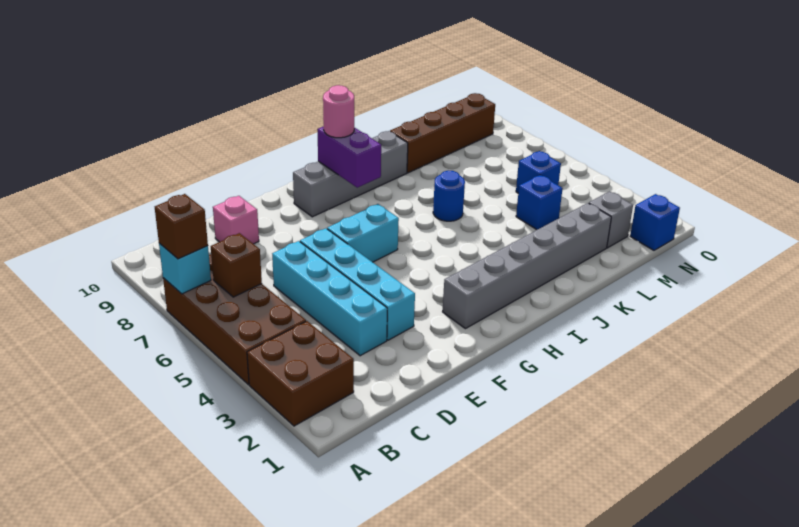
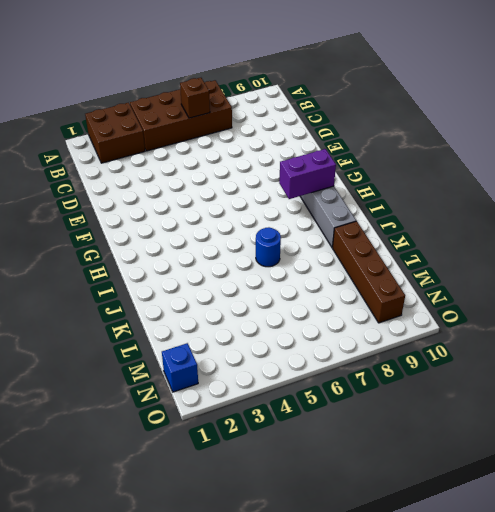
none -> cyan brick D3:D6 level 1
none -> pink brick D9 level 1
none -> cyan brick E3:E6 level 1

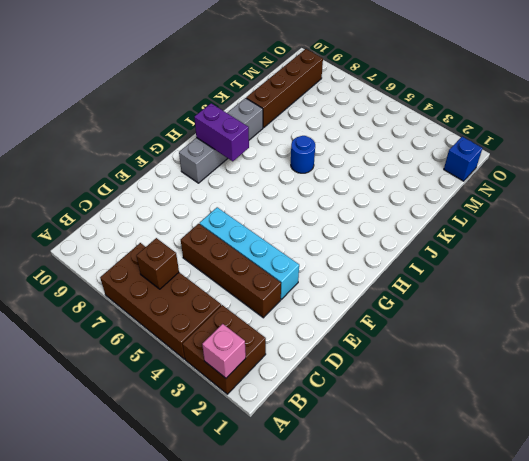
pink brick A2 level 2 -> pink brick D9 level 1
brown brick D3:D6 level 1 -> cyan brick D3:D6 level 1
none -> cyan brick F6:G6 level 1
none -> grey brick G2:L2 level 1
none -> blue brick L4 level 1

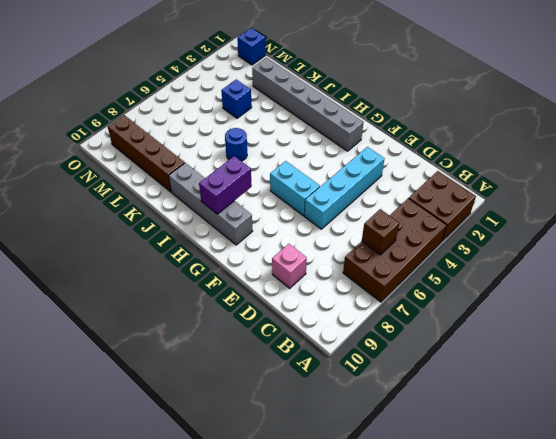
none -> cyan brick D3:D6 level 1
none -> grey brick M2 level 1
none -> blue brick M5 level 1

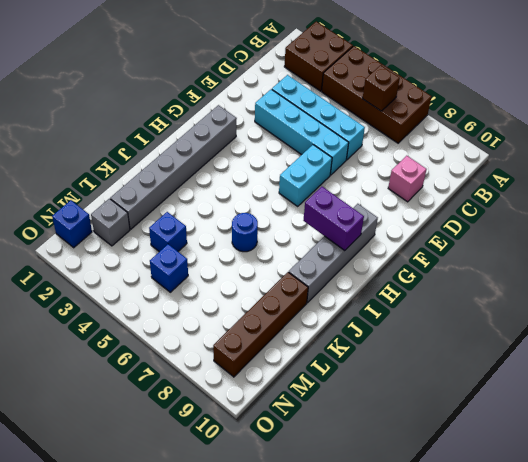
none -> cyan brick A7 level 2
none -> brown brick A7 level 3
none -> pink round brick H9 level 3

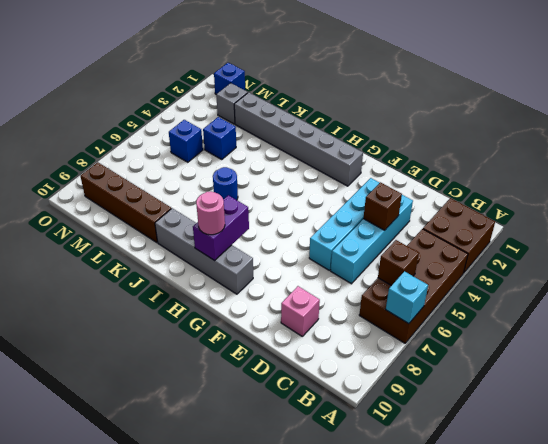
brown brick D4 level 2 -> brown brick A7 level 3
none -> cyan brick F6:G6 level 1

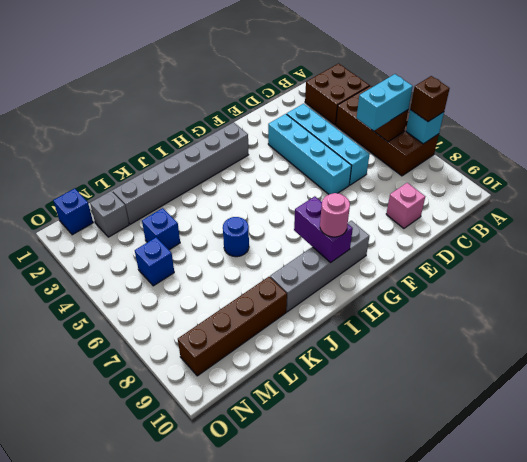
cyan brick B6:C6 level 3 -> cyan brick F6:G6 level 1

